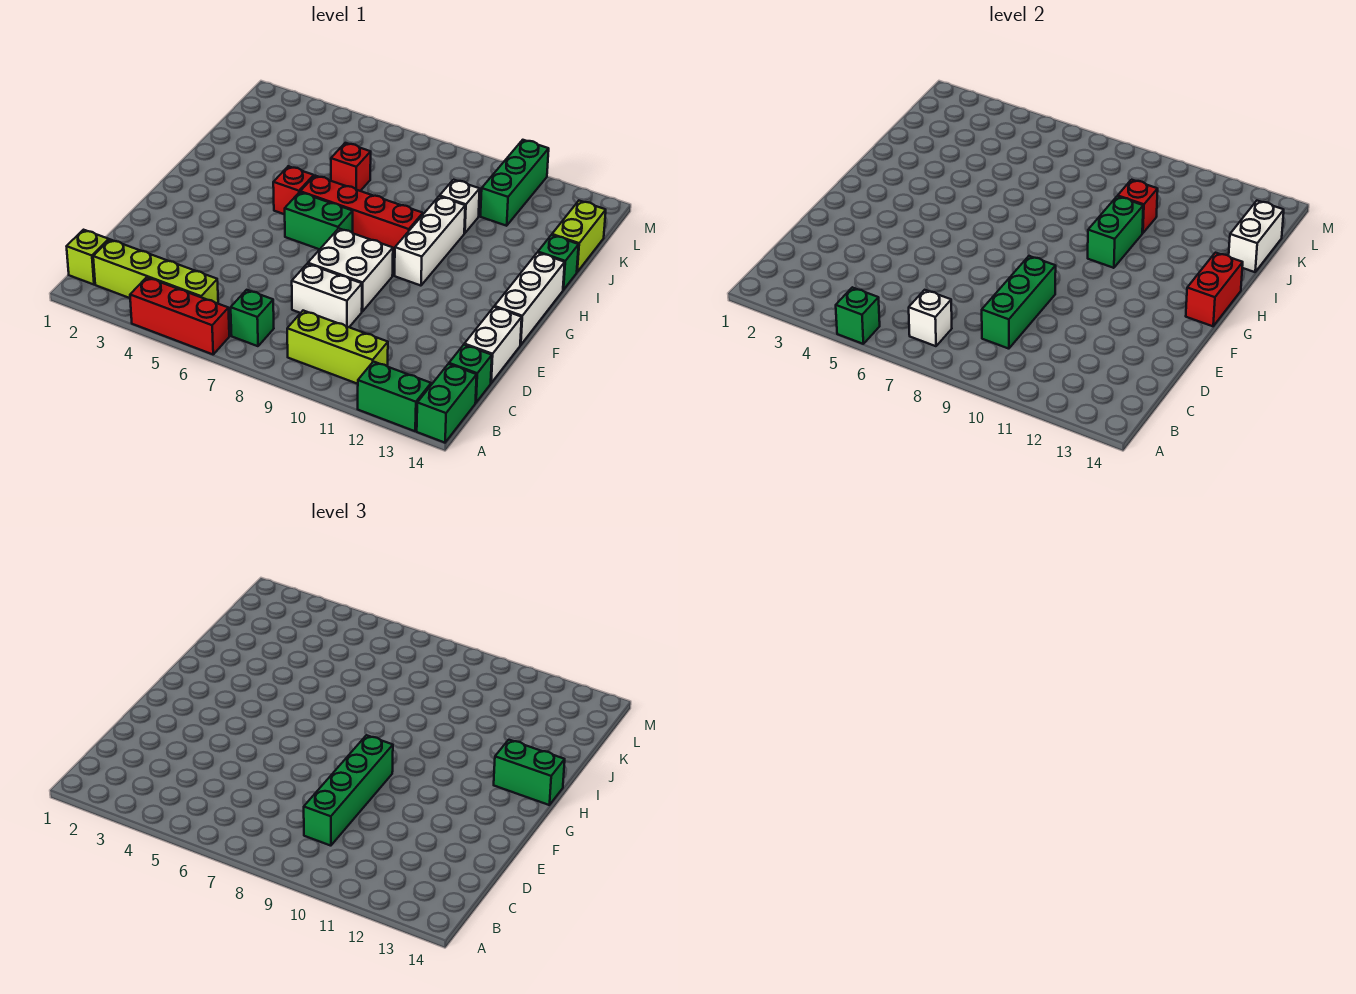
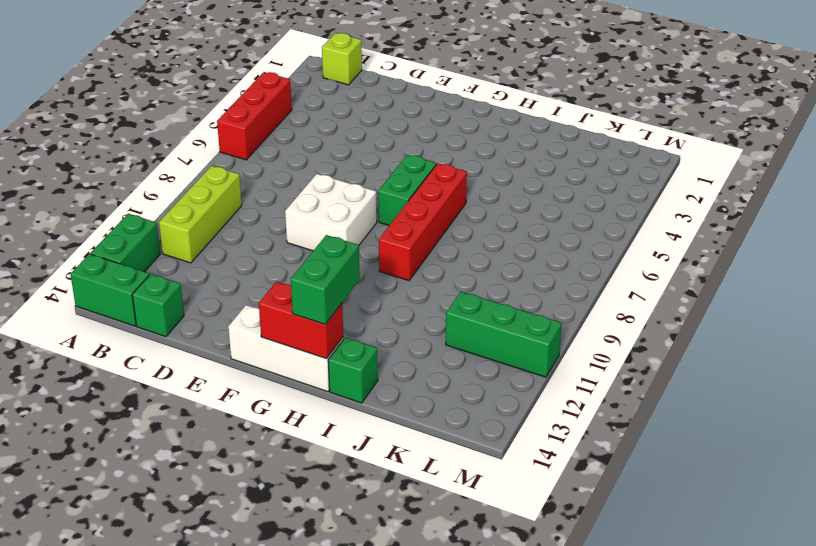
none -> lime brick B2:B5 level 1
none -> green brick B7 level 1
none -> white brick D8:D9 level 1
none -> white brick D14:E14 level 1

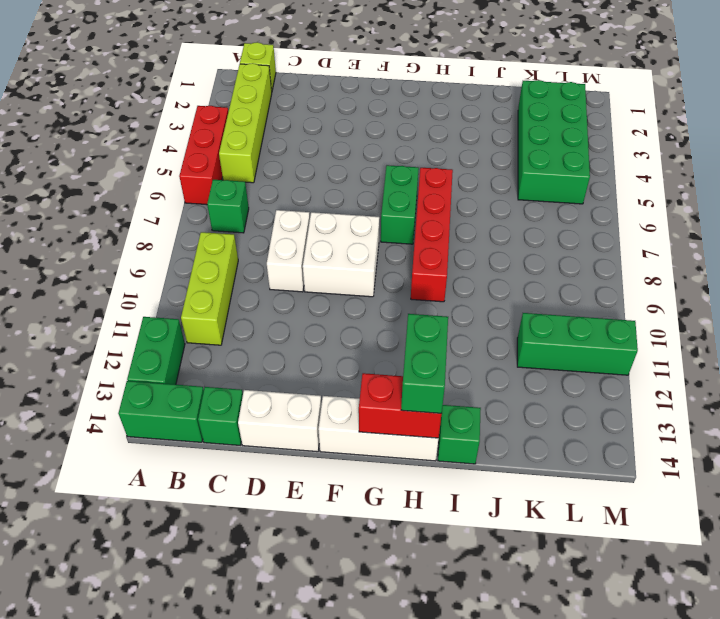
green brick K2:L5 level 1 -> none
none -> white brick G10:I10 level 1
none -> red brick H5 level 1
none -> red brick J6 level 1
none -> white brick J10 level 1

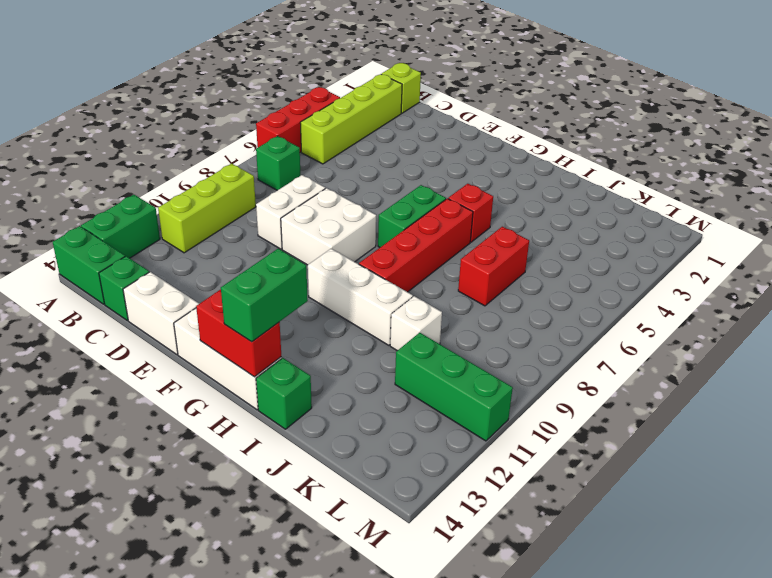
red brick J6:J7 level 1 -> red brick J6 level 1
none -> lime brick J14:K14 level 1
none -> green brick A5 level 2
none -> white brick B7 level 2
none -> green brick C9:E9 level 2

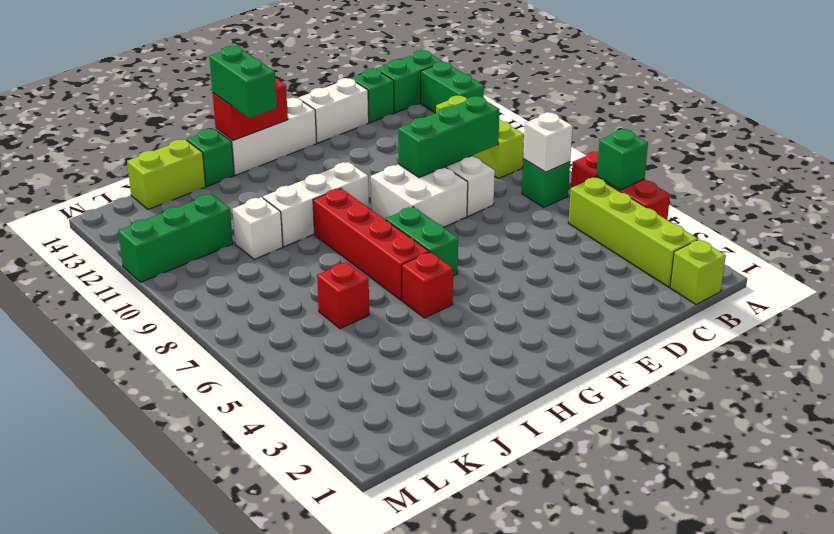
none -> green brick H10:I10 level 2
none -> red brick J10 level 2
none -> white brick J14:K14 level 2
none -> green brick C9:F9 level 3

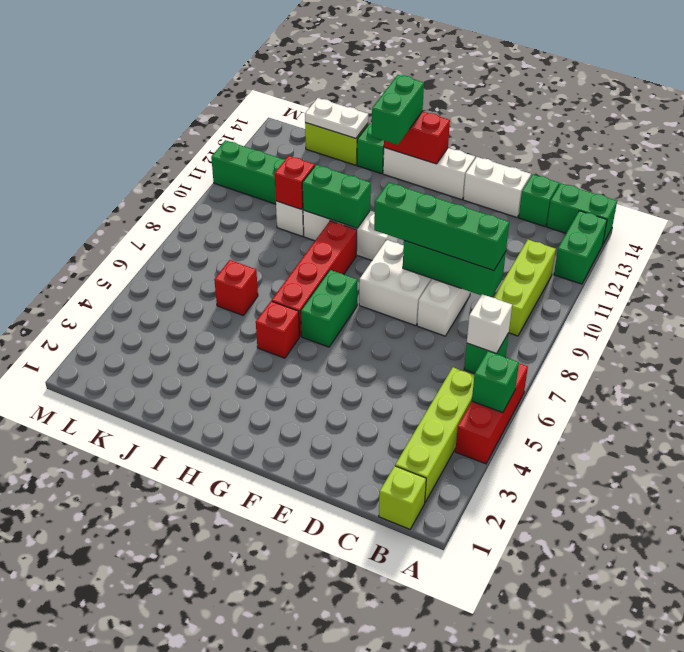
white plate J14:K14 level 2 -> white brick J14:K14 level 2

